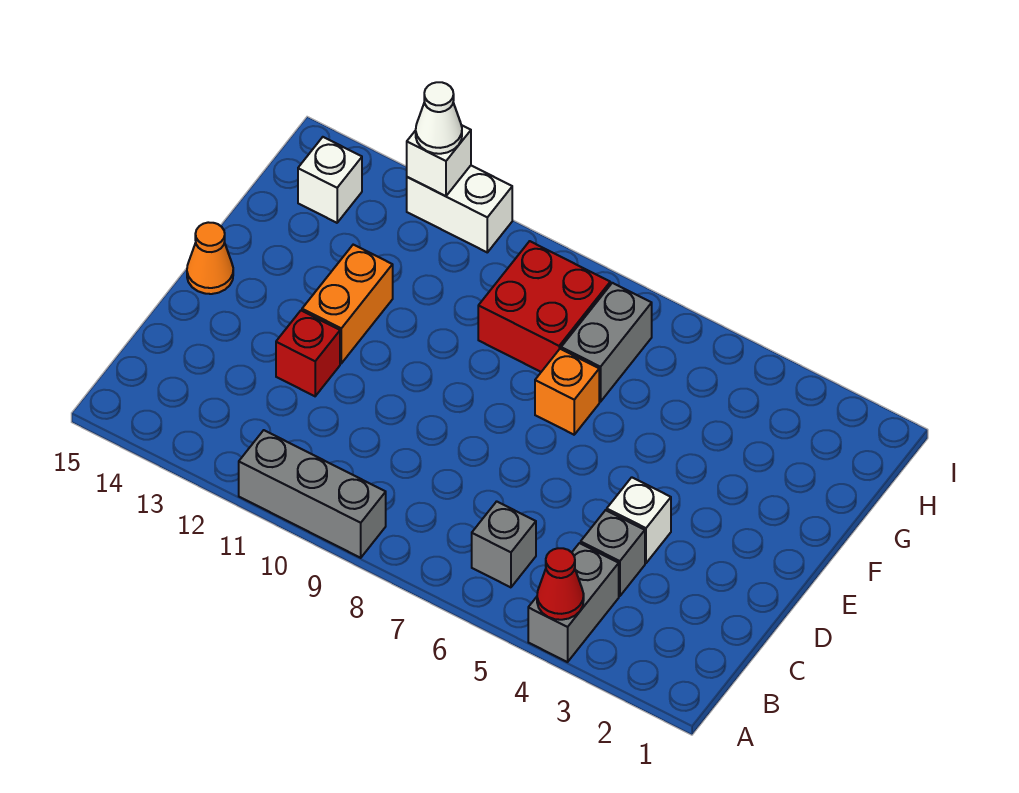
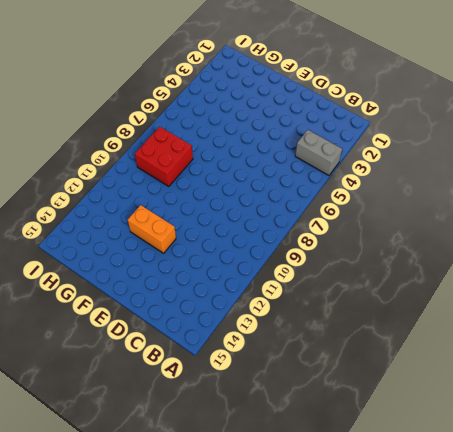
none -> grey brick A9:A11 level 1
none -> grey brick B6 level 1
none -> grey brick C4 level 1

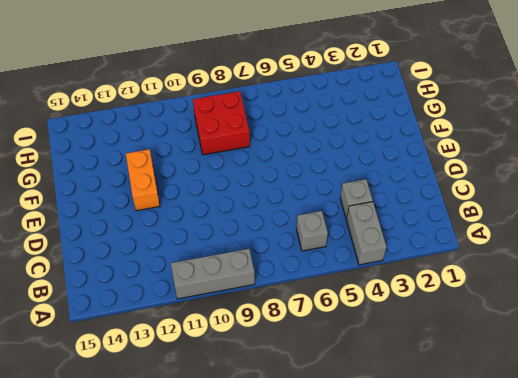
none -> white brick D4 level 1
none -> red brick D12 level 1
none -> orange cone E15 level 1

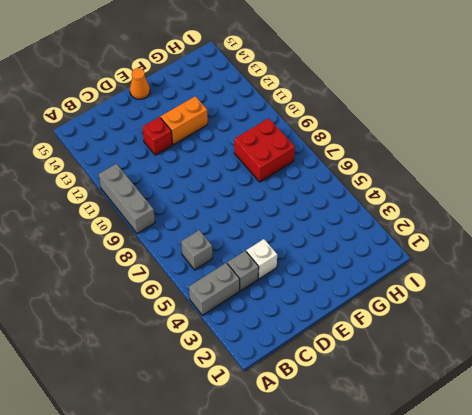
none -> orange brick F7 level 1
none -> grey brick G7:H7 level 1
none -> white brick H14 level 1

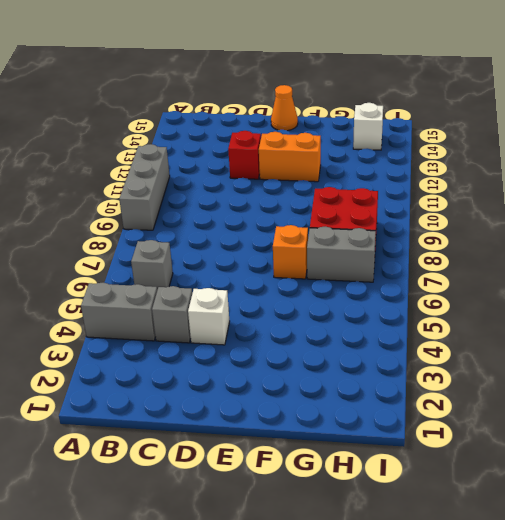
none -> white brick I11:I12 level 1
none -> red cone A4 level 2
none -> white brick I12 level 2

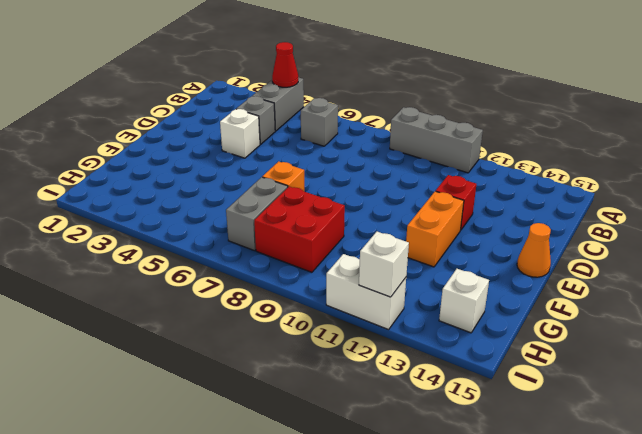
none -> white cone I12 level 3

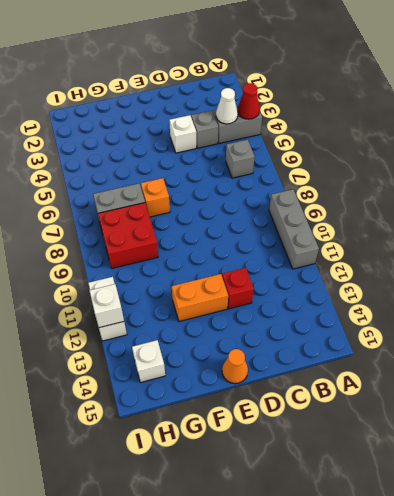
white cone B4 level 2 -> white cone I12 level 3

